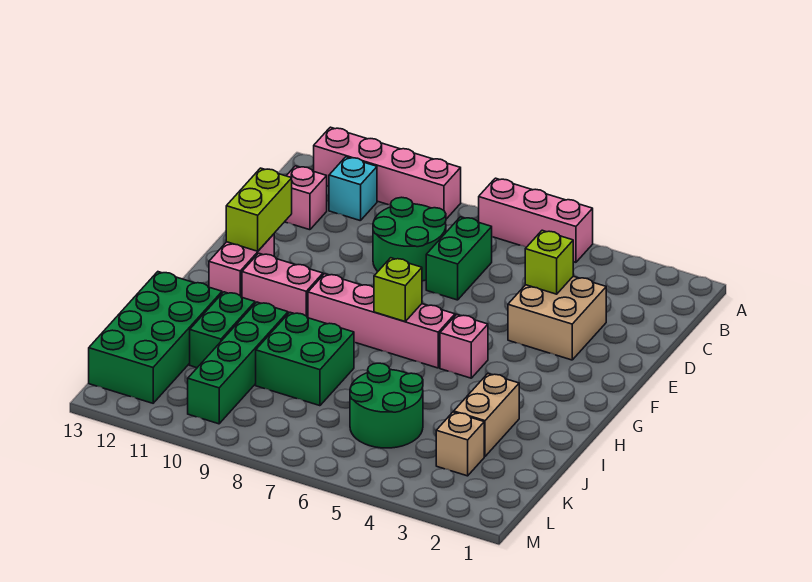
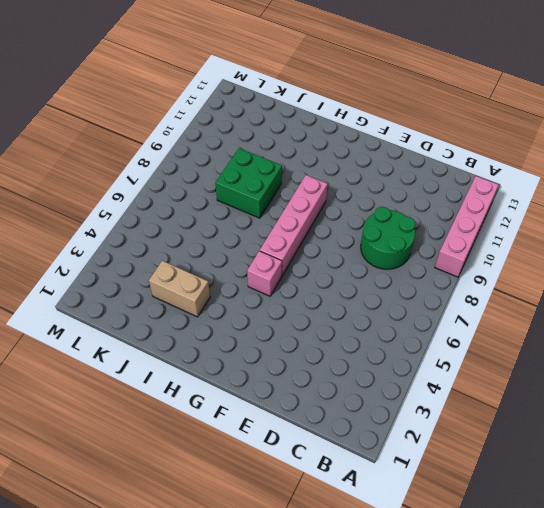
none -> pink brick A5:A7 level 1
none -> cyan brick B11 level 1
none -> green brick C7:D7 level 1

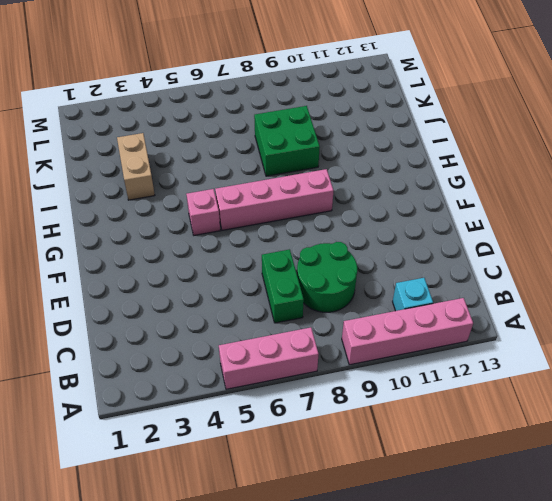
none -> pink brick C12 level 1
none -> tan brick D3:E4 level 1
none -> pink brick F12:G12 level 1

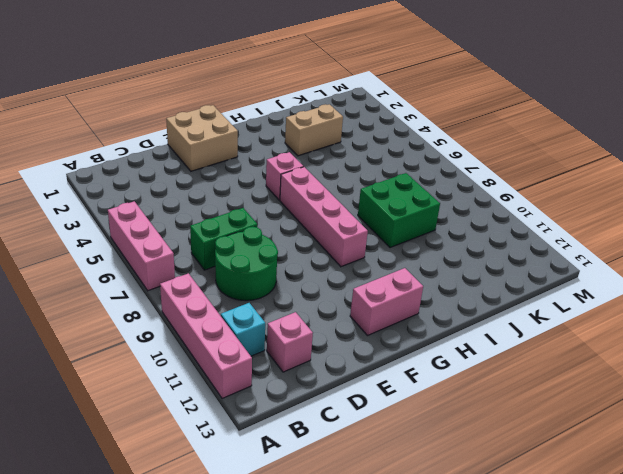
tan brick E1:F2 level 1 -> tan brick D3:E4 level 1
none -> pink brick G10:G11 level 1
none -> green brick I10:L10 level 1
none -> green brick I11:J11 level 1

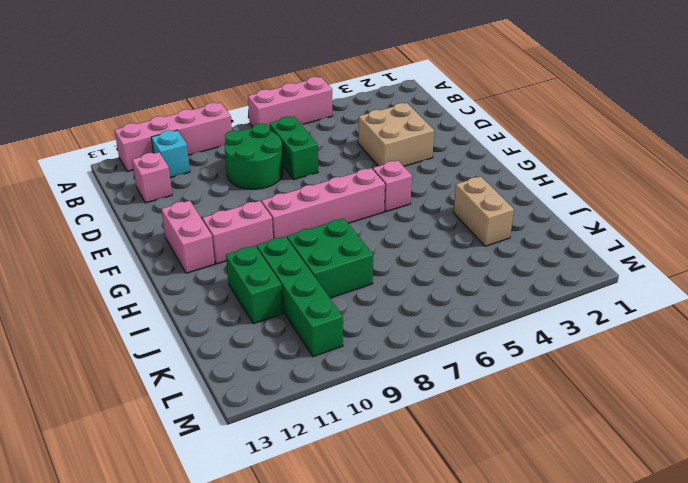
none -> green brick I12:L13 level 1
none -> green round brick J5:K6 level 1
none -> tan brick K3 level 1

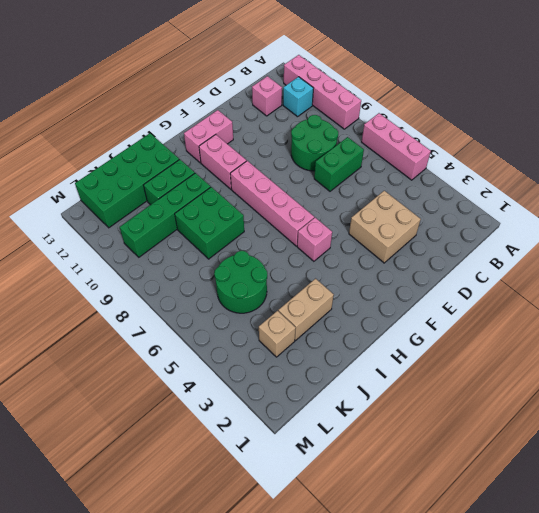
none -> lime brick D4 level 2
none -> lime brick E12:F12 level 2
none -> lime brick G7 level 2

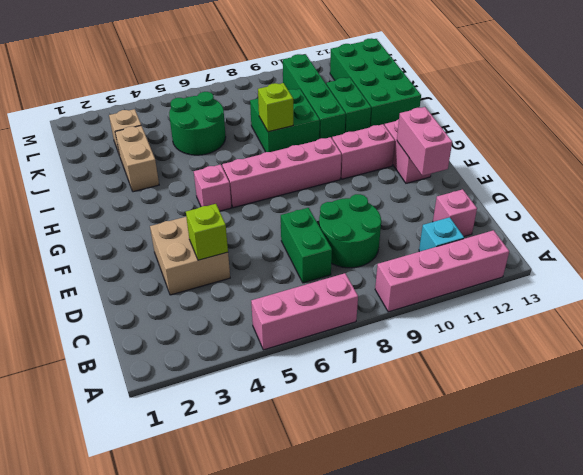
pink brick E12:F12 level 2 -> lime brick E12:F12 level 2
lime brick I8 level 2 -> lime brick G7 level 2

